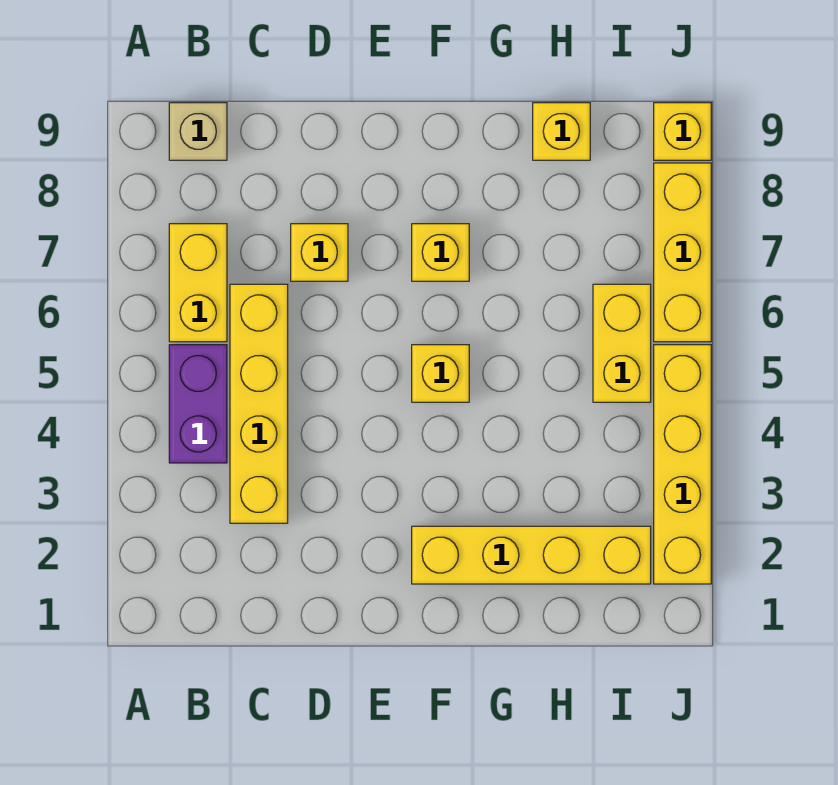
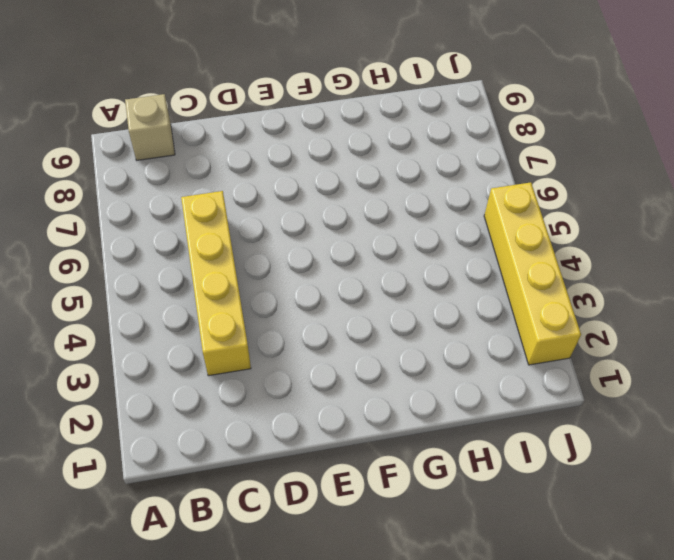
none -> purple brick B4:B5 level 1
none -> yellow brick B6:B7 level 1
none -> yellow brick D7 level 1

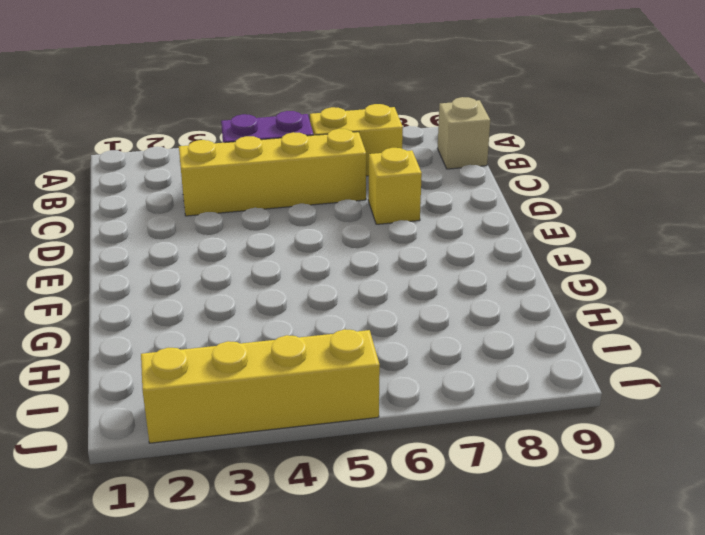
none -> yellow brick F2:I2 level 1
none -> yellow brick F5 level 1
none -> yellow brick F7 level 1

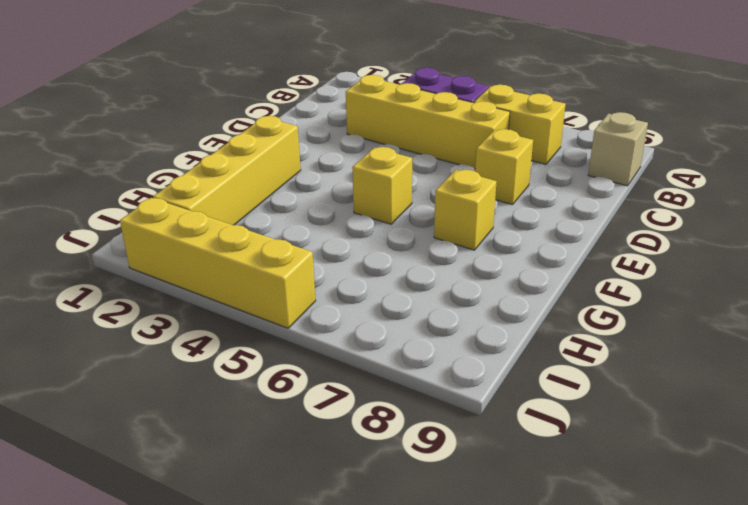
none -> yellow brick H9 level 1
none -> yellow brick I5:I6 level 1
none -> yellow brick J6:J8 level 1

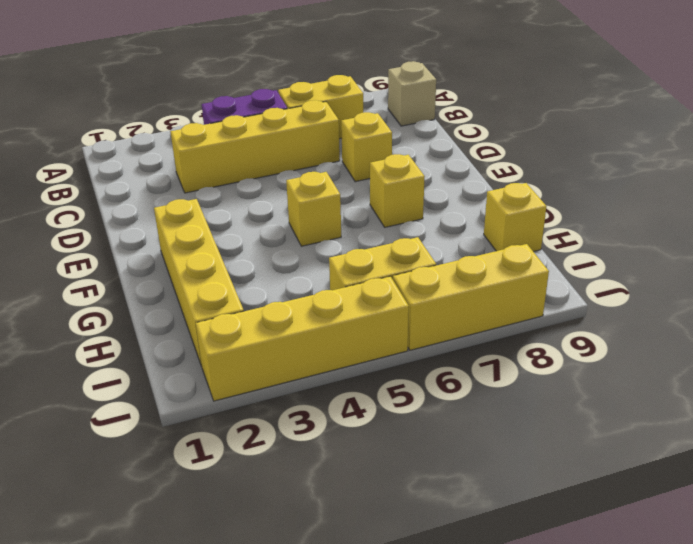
none -> yellow brick J9 level 1

